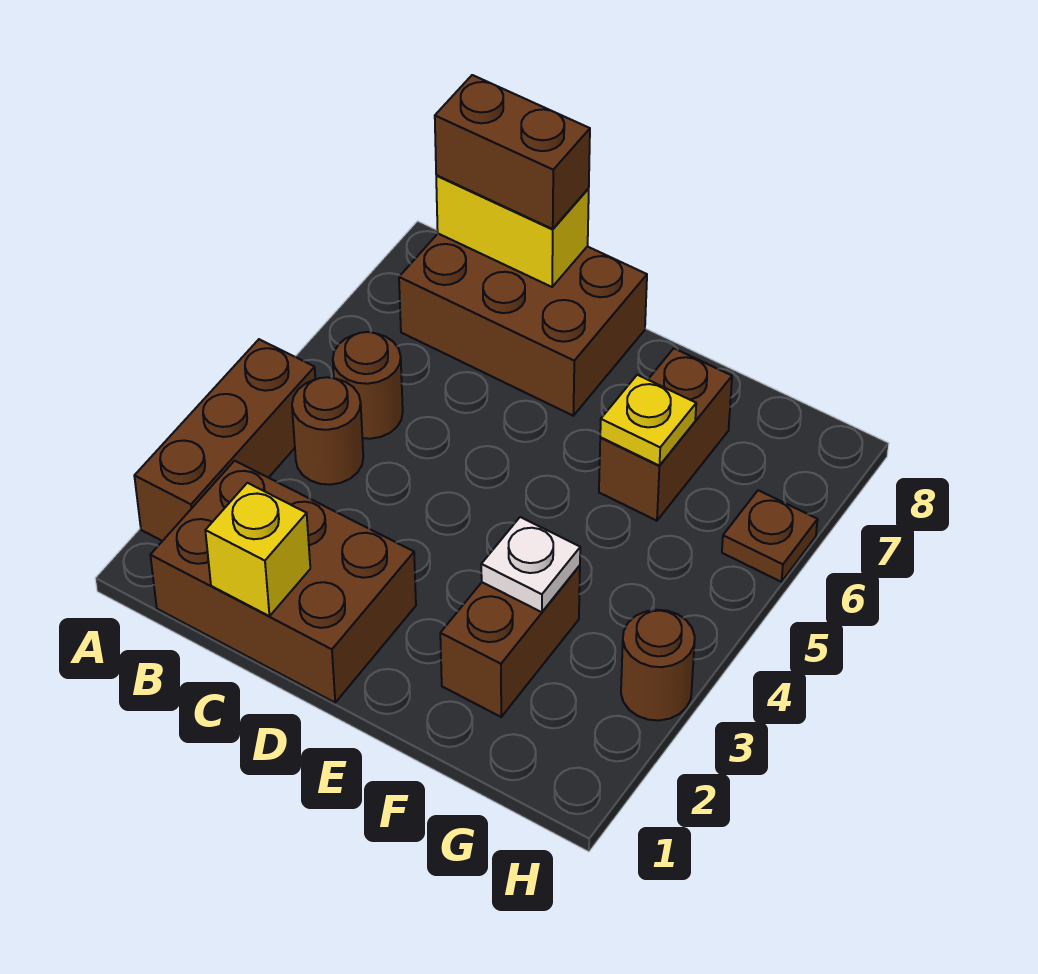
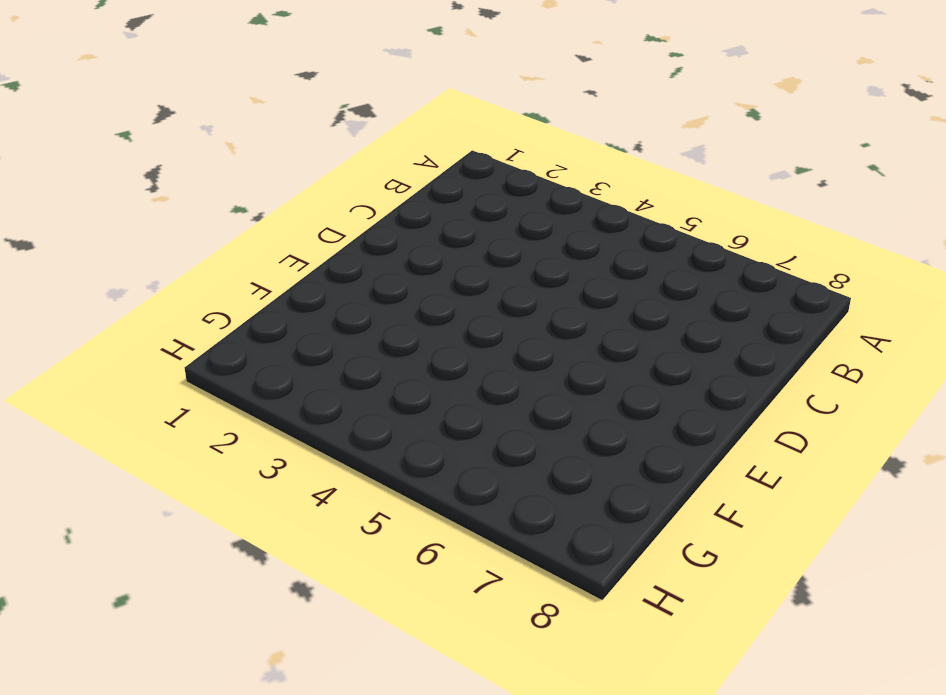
none -> brown brick A2:A4 level 1
none -> brown brick B1:D2 level 1
none -> brown round brick B4 level 1

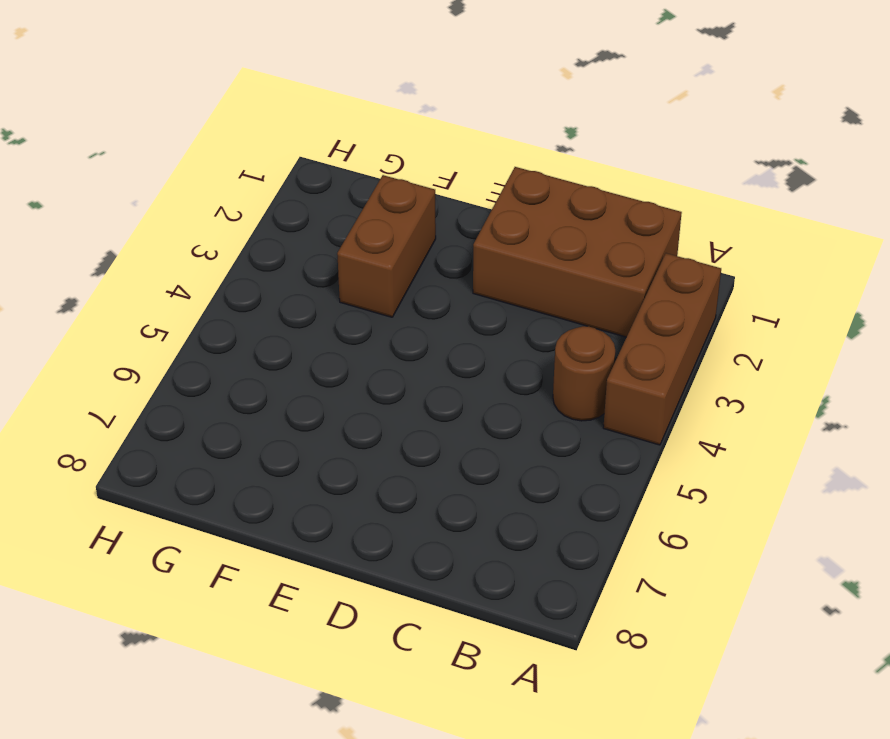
none -> brown round brick B5 level 1
none -> brown brick B7:D8 level 1
none -> brown brick F6:F7 level 1

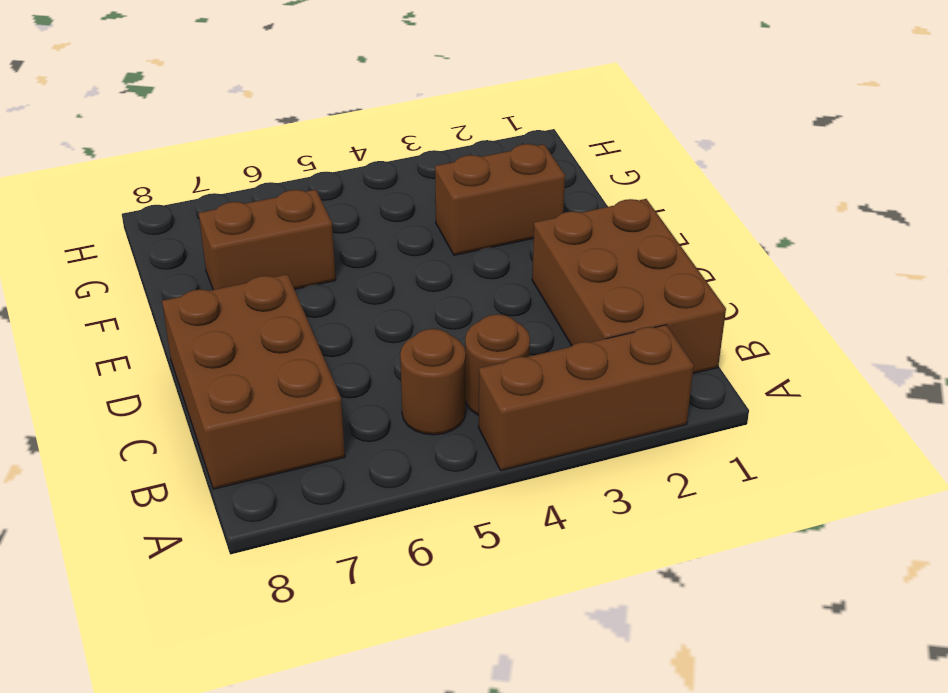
none -> brown round brick H3 level 1
none -> brown plate H6 level 1
none -> yellow brick B8:C8 level 2

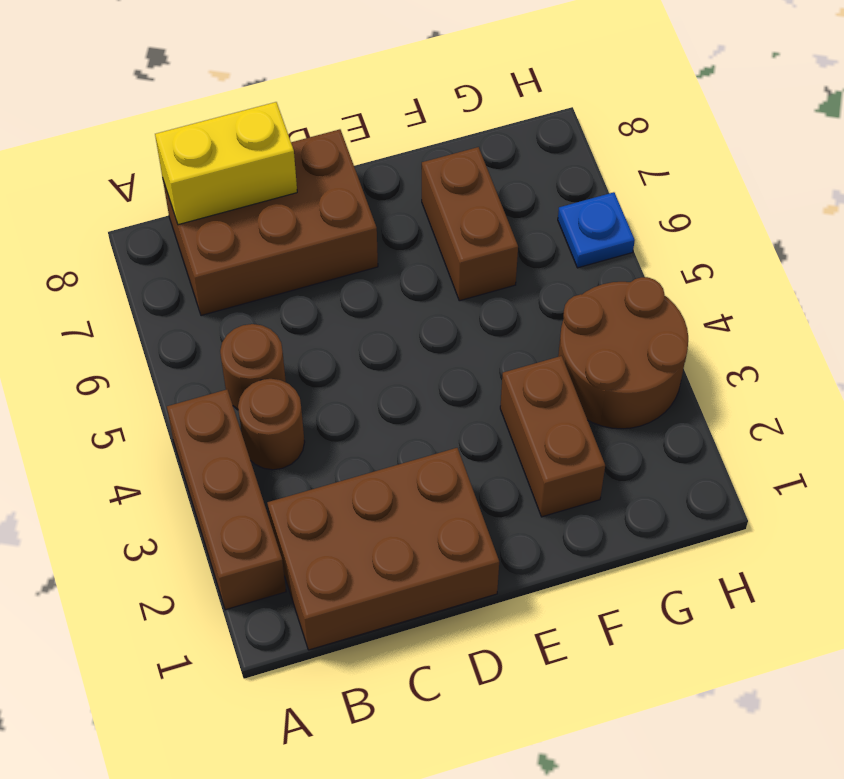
brown round brick G3:H4 level 1 -> brown round brick H3 level 1
blue plate H6 level 1 -> brown plate H6 level 1
none -> yellow brick C1 level 2
none -> white plate F3 level 2
none -> yellow plate F6 level 2

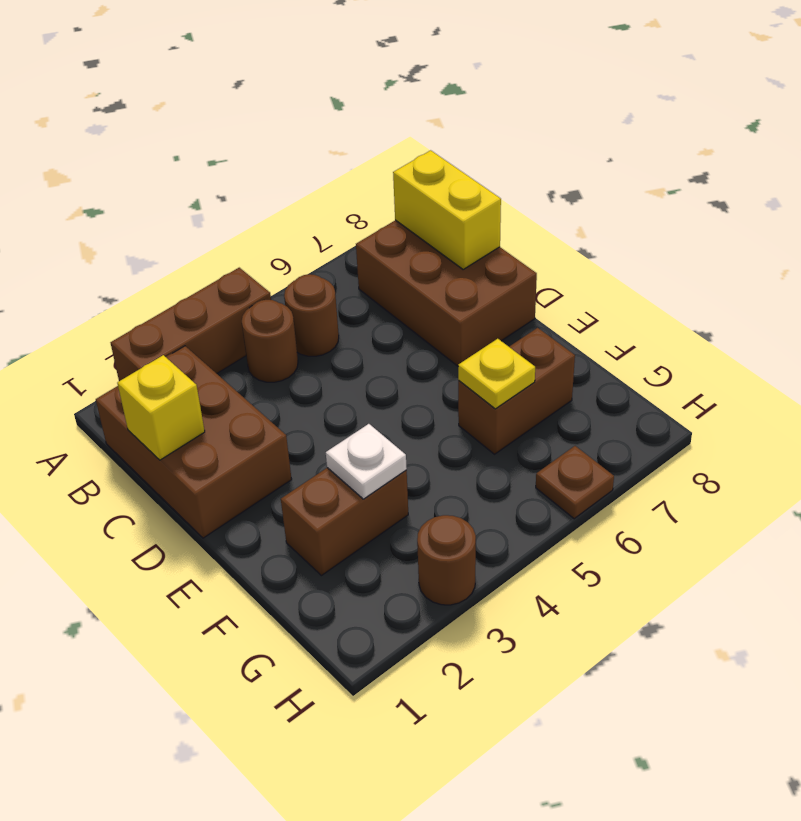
none -> brown brick B8:C8 level 3

